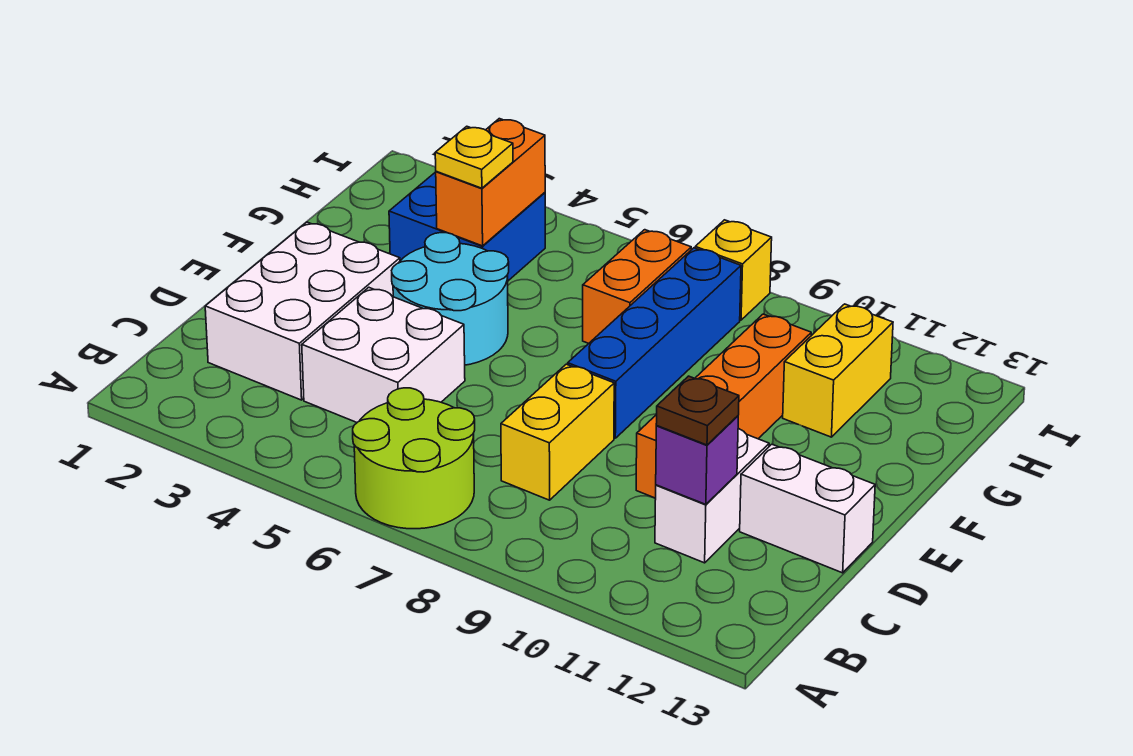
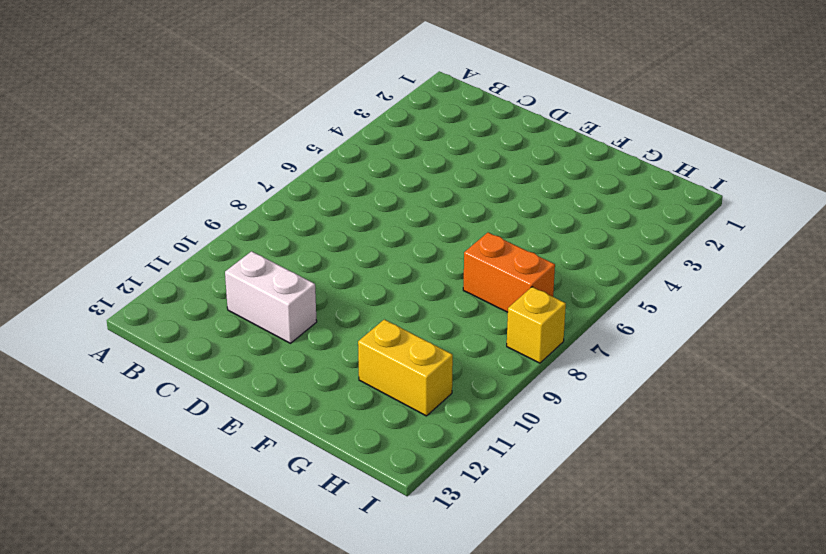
none -> lime round brick A6:B7 level 1
none -> white brick C2:E3 level 1
none -> white brick C4:D5 level 1

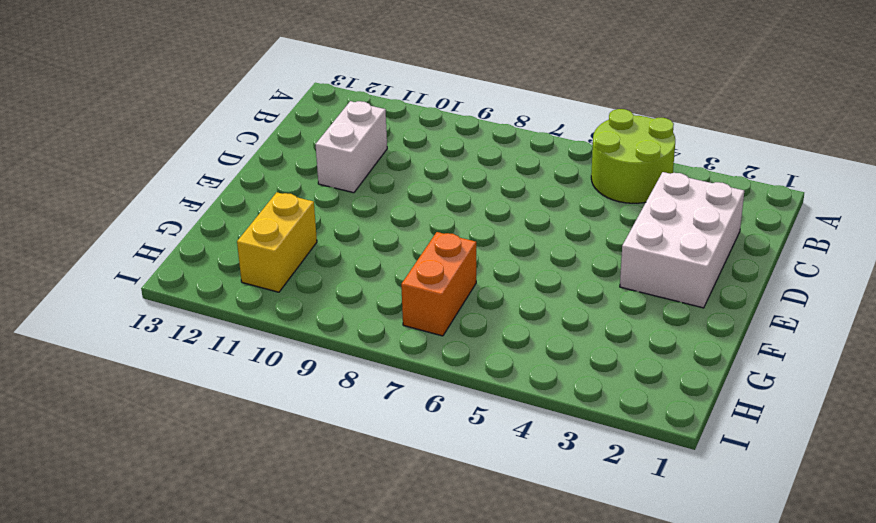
lime round brick A4:B5 level 1 -> lime round brick A6:B7 level 1
none -> white brick C4:D5 level 1
none -> yellow brick C8:D8 level 1
none -> orange brick D10:G10 level 1

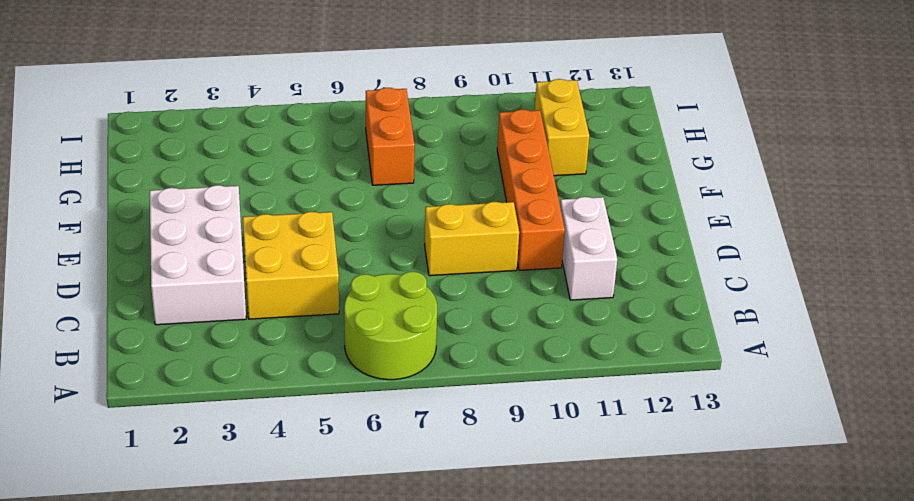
yellow brick C4:D5 level 1 -> white brick C4:D5 level 1
yellow brick D8:D9 level 1 -> yellow brick C8:D8 level 1
none -> white brick D12:D13 level 1
none -> cyan round brick E4:F5 level 1
none -> blue brick E8:H8 level 1

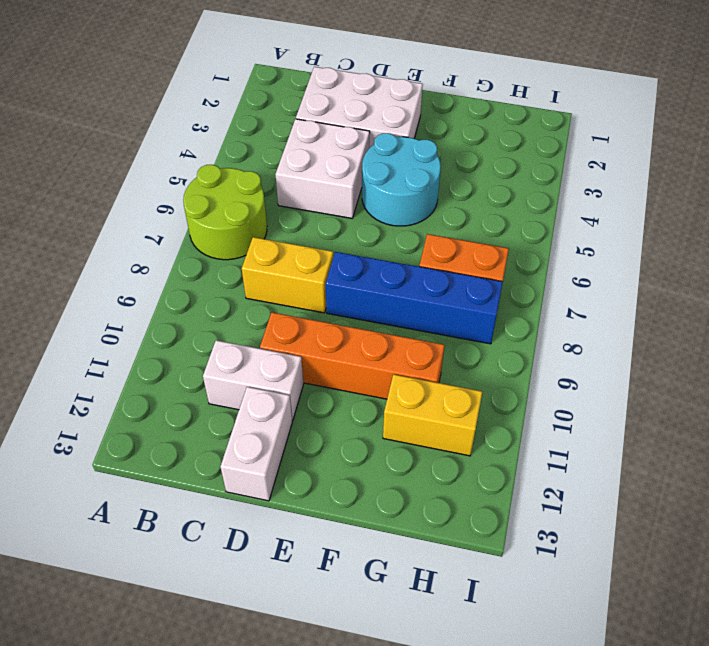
none -> blue brick G3:H4 level 1
none -> yellow brick I8 level 1
none -> purple brick C11 level 2

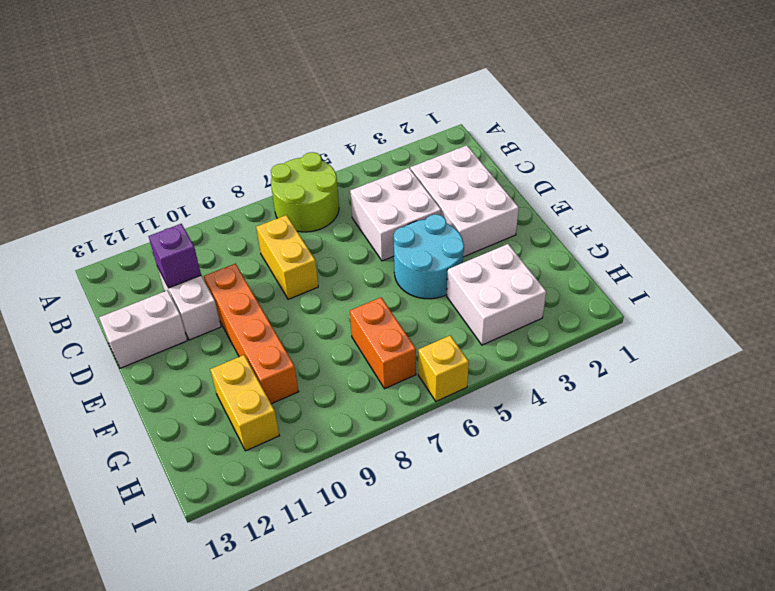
white brick G3:H4 level 1 -> blue brick G3:H4 level 1
yellow brick I6 level 1 -> yellow brick I8 level 1
none -> blue brick E8:H8 level 1
none -> orange brick G4:H4 level 2
none -> brown plate C11 level 3

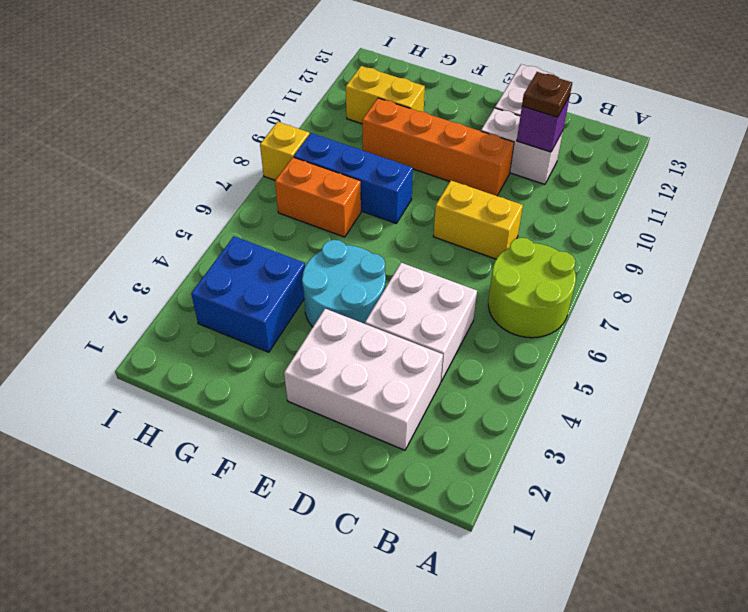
blue brick F8:H8 level 1 -> blue brick E8:H8 level 1
none -> orange brick G4:H4 level 2
none -> yellow plate G4 level 3

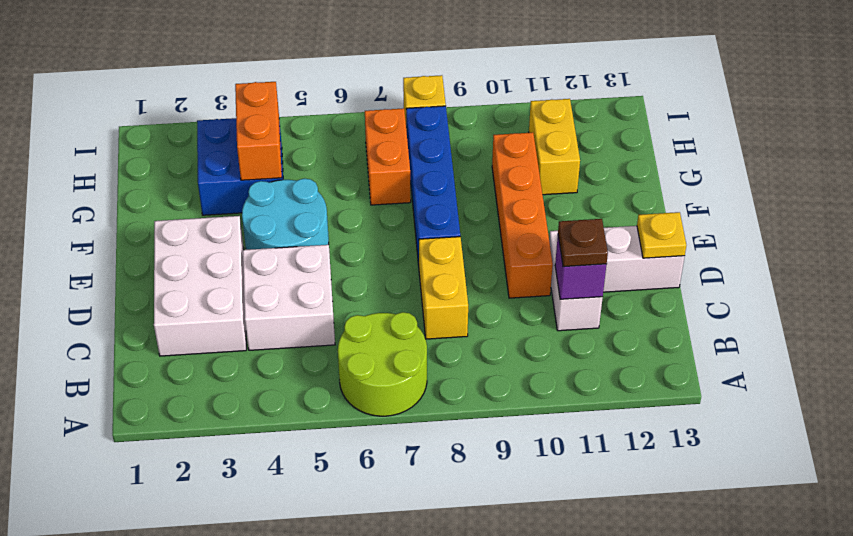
yellow plate D13 level 2 -> yellow plate G4 level 3

